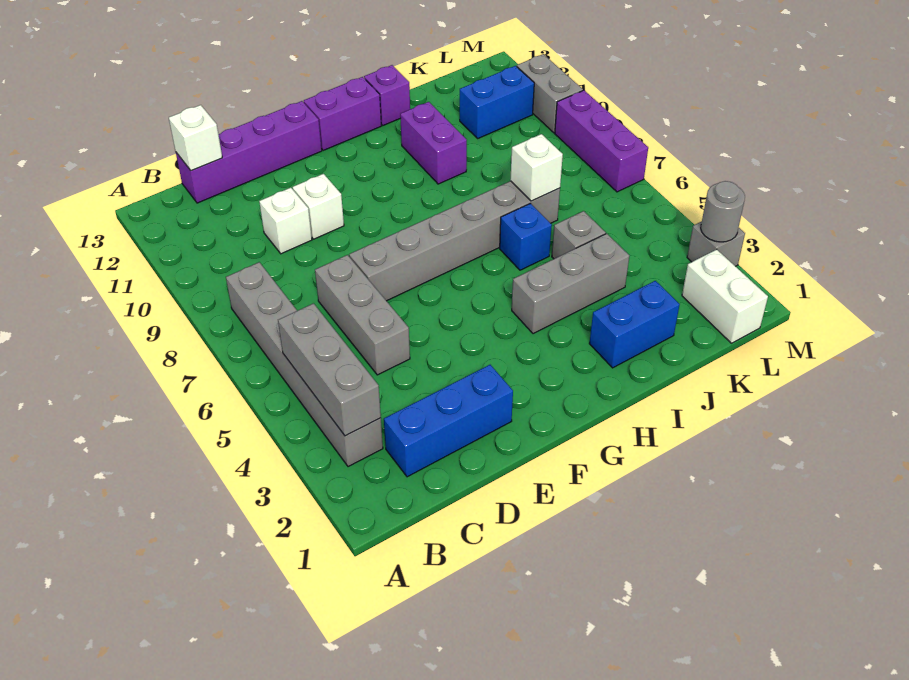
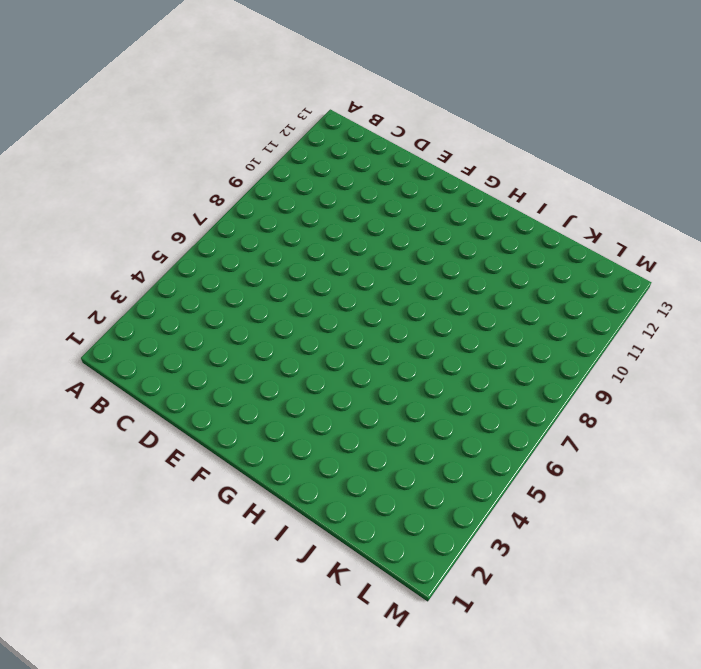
none -> grey brick B3:B8 level 1
none -> blue brick C2:E2 level 1
none -> purple brick C13:F13 level 1

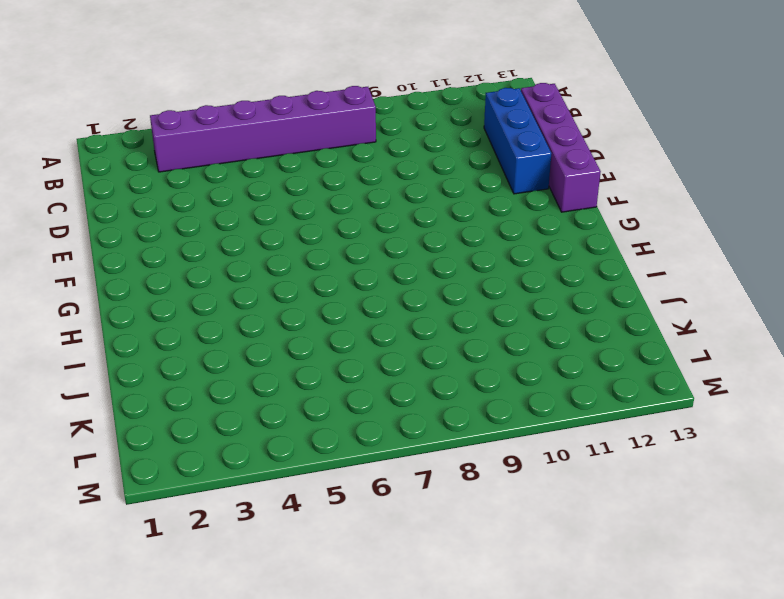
purple brick B3:B8 level 1 -> grey brick B3:B8 level 1
blue brick C12:E12 level 1 -> blue brick C2:E2 level 1
none -> grey brick D5:D7 level 1
none -> white brick D10 level 1
none -> grey brick E7:J7 level 1

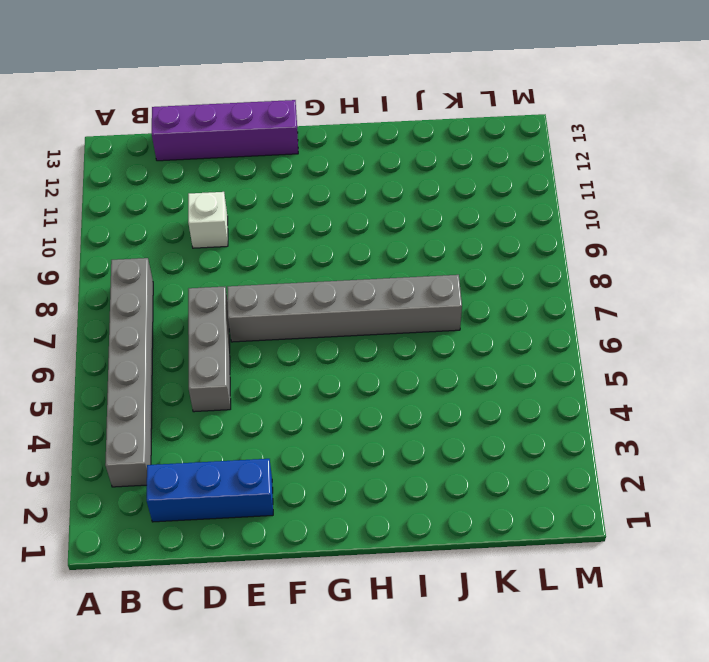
none -> white brick E10 level 1
none -> purple brick G13:H13 level 1
none -> grey brick H4:J4 level 1

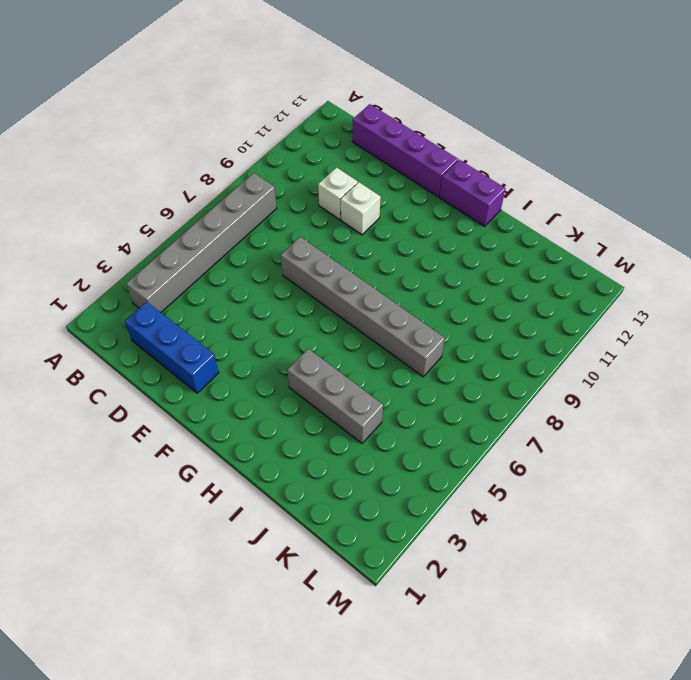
none -> grey brick D5:D7 level 1
none -> blue brick I2:J2 level 1
none -> blue brick I6 level 1

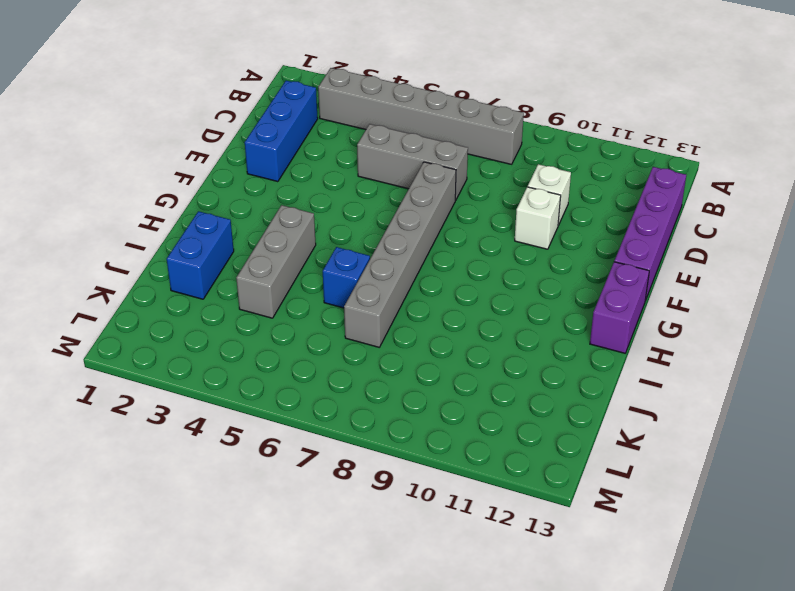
none -> purple brick I10:I11 level 1
none -> purple brick I13 level 1
none -> grey brick J5 level 1

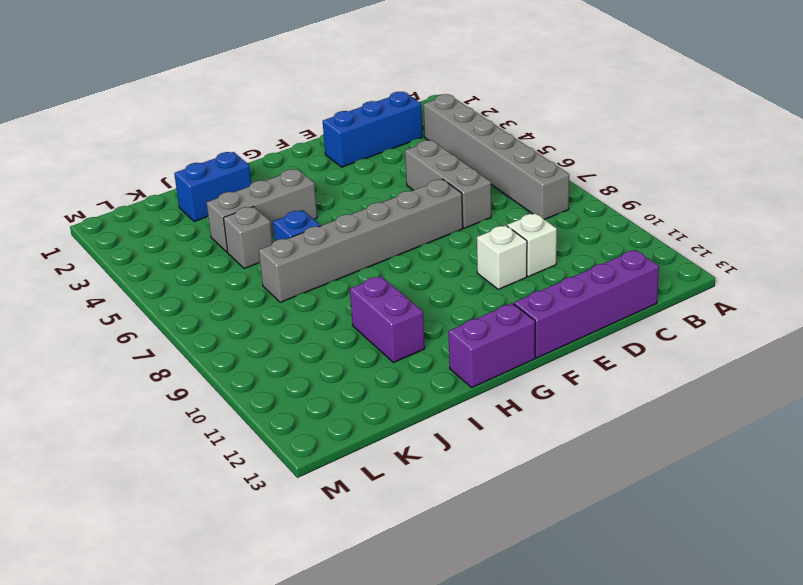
none -> purple brick I13 level 1
none -> blue brick K11:L11 level 1
none -> white brick L1:L2 level 1

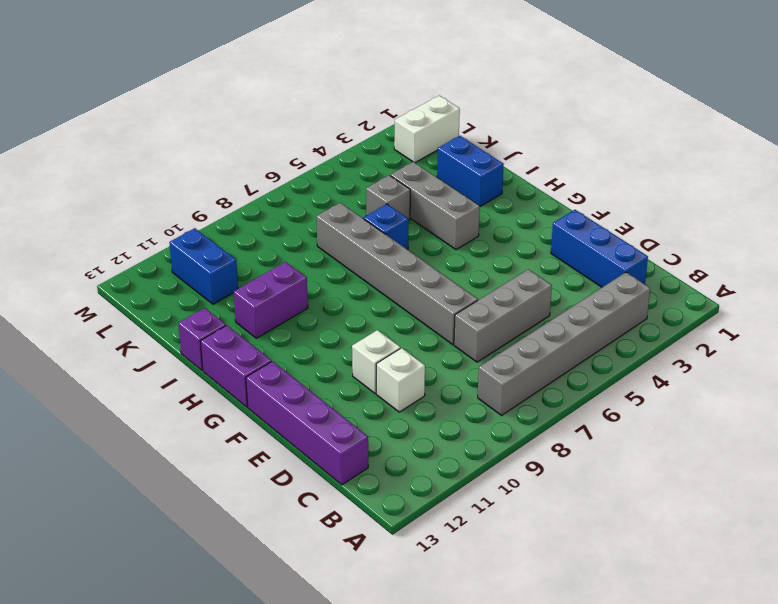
none -> grey brick M3 level 1
none -> purple brick M7:M9 level 1
none -> grey brick M10:M11 level 1

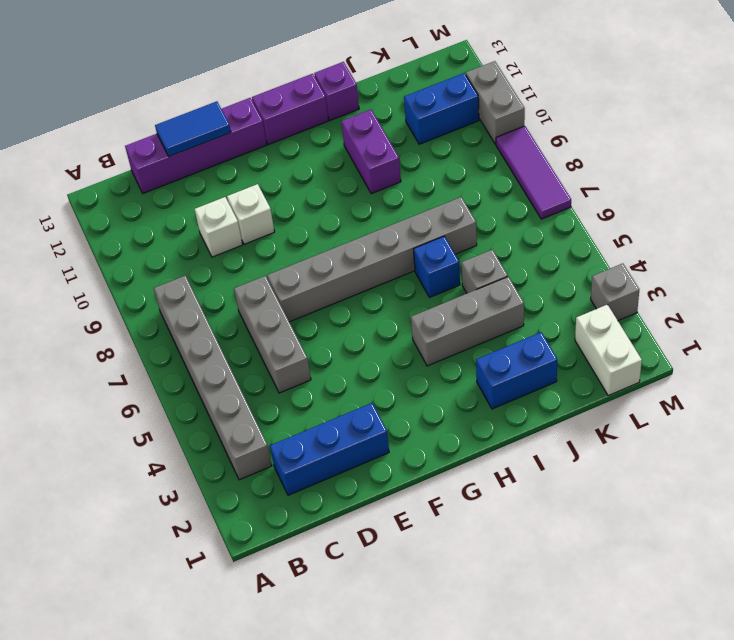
blue tile D13:E13 level 2 -> none
purple tile M7:M9 level 1 -> purple brick M7:M9 level 1
none -> grey brick B3:B5 level 2
none -> white brick C13 level 2
none -> white brick J7 level 2

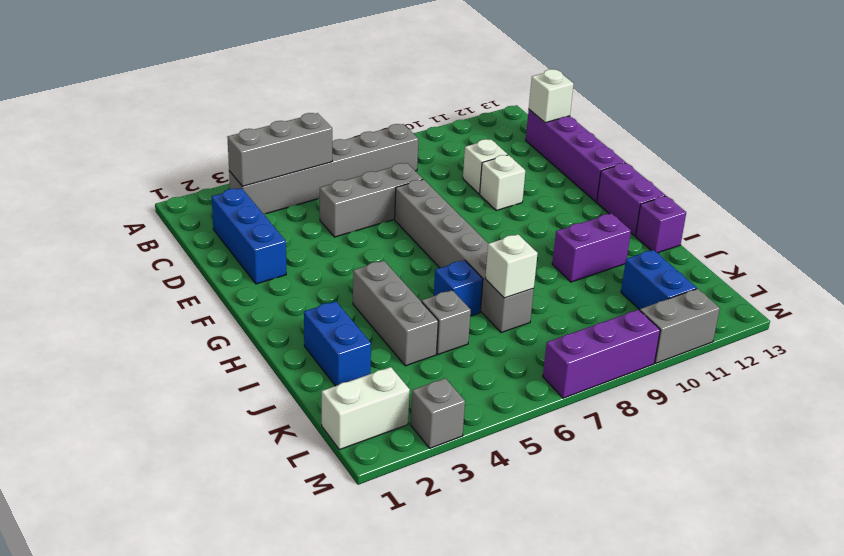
none -> grey round brick M3 level 2

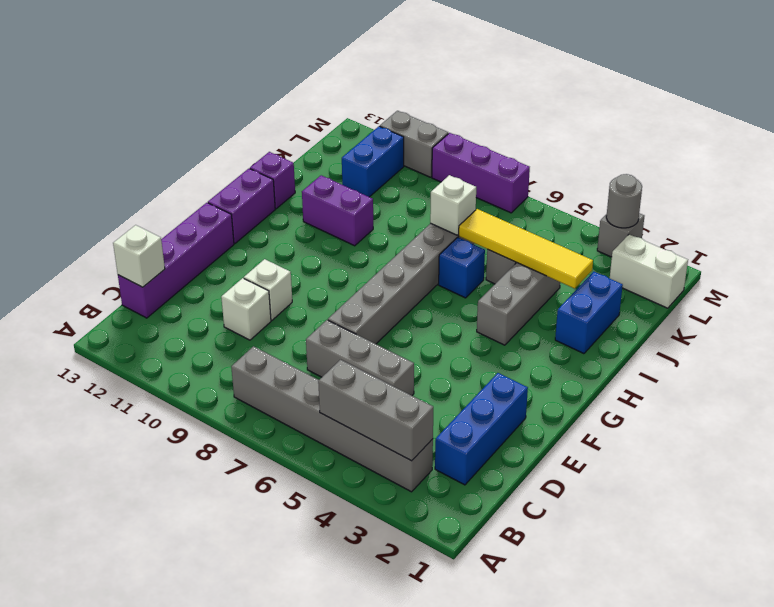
yellow tile J3:J6 level 2 -> none

